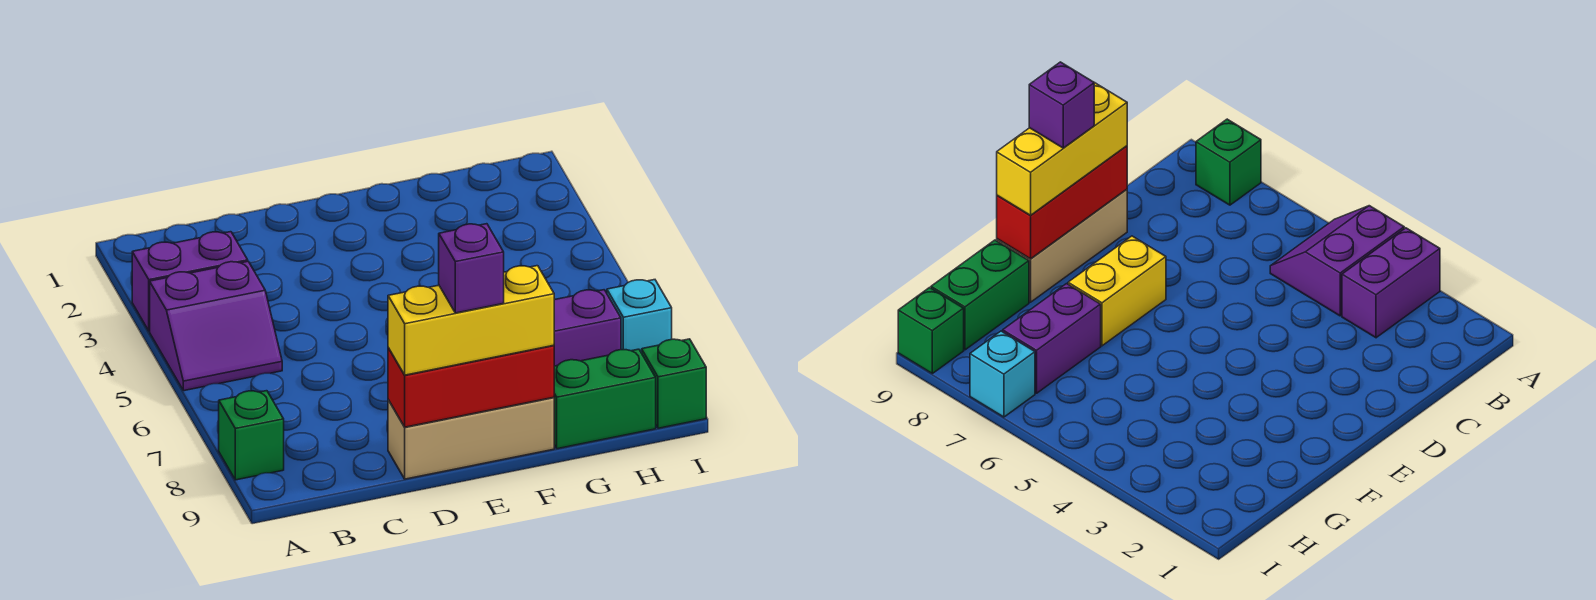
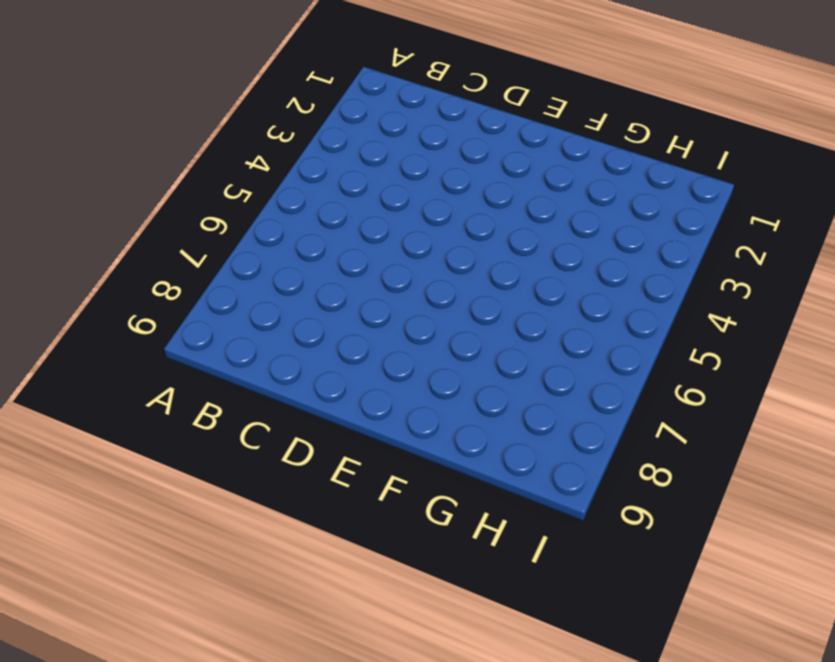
none -> purple brick A3:B3 level 1
none -> purple slope A4:B5 level 1 top 4
none -> green brick A8 level 1

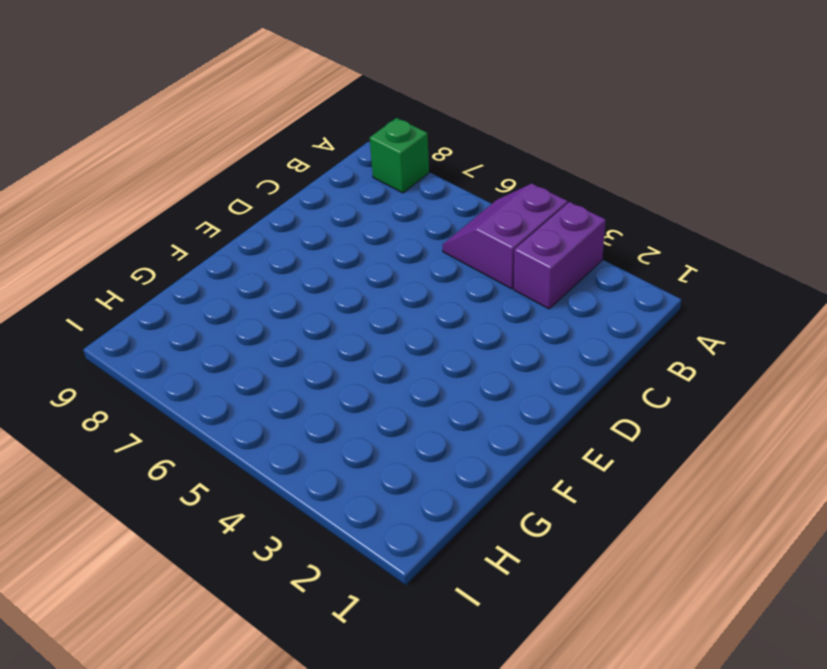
none -> tan brick D9:F9 level 1
none -> yellow brick E7:F7 level 1
none -> purple brick G7:H7 level 1

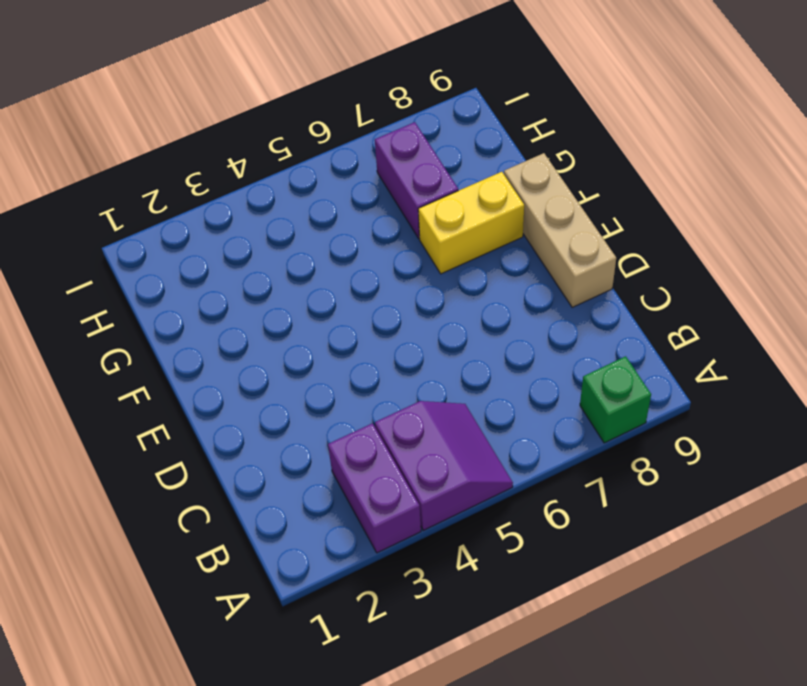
yellow brick F7:F8 level 1 -> yellow brick E7:F7 level 1
none -> green brick G9:H9 level 1
none -> cyan brick I7 level 1
none -> green brick I9 level 1

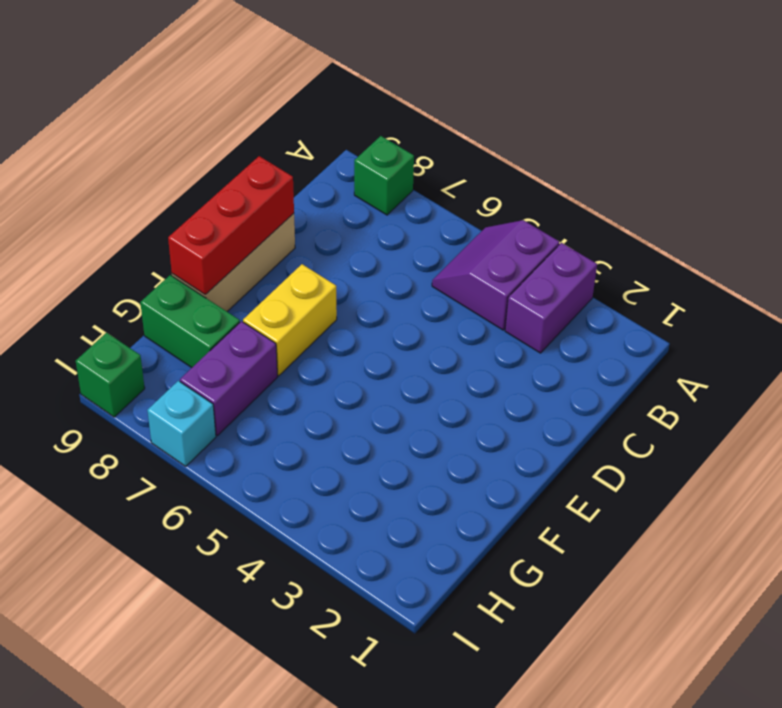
green brick G8:G9 level 1 -> green brick G9:H9 level 1
none -> yellow brick D9:F9 level 3
none -> purple brick E9 level 4

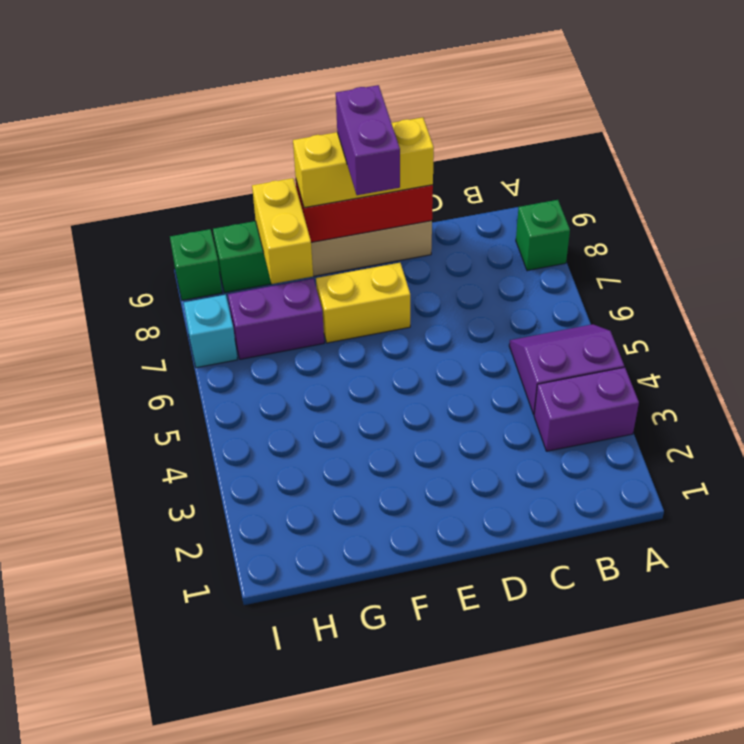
purple brick E8:E9 level 4 -> purple brick E9 level 4
yellow brick G8:G9 level 2 -> none

